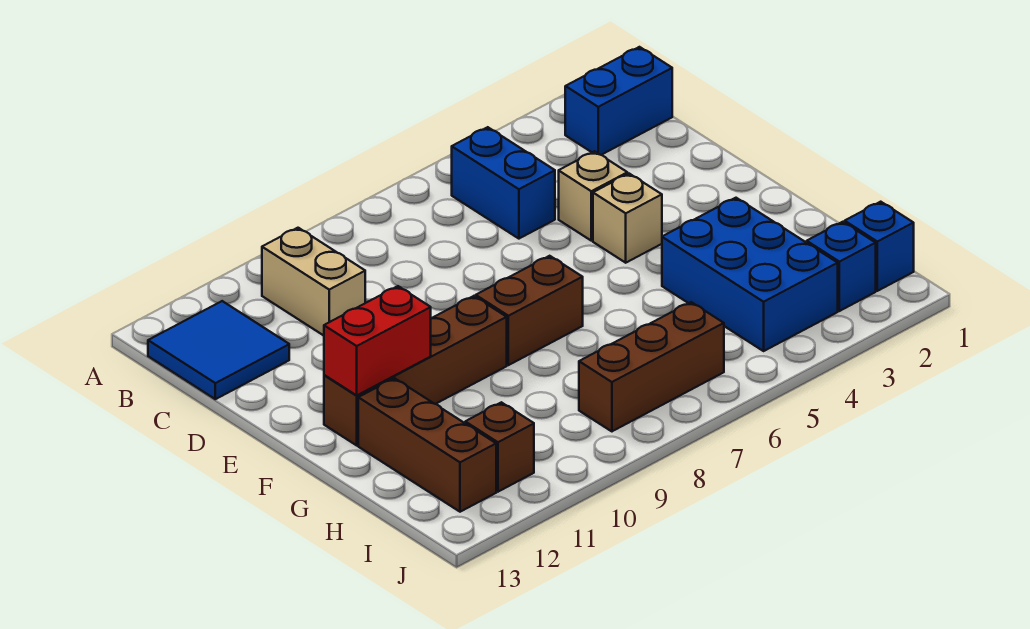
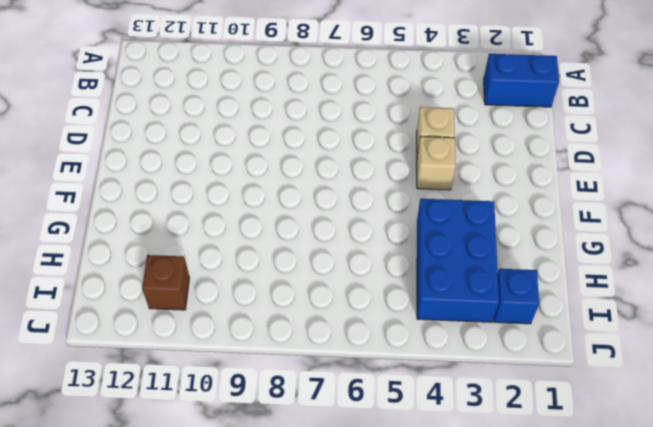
none -> blue brick B5:C5 level 1
none -> tan brick B10:C10 level 1
none -> blue tile B12:C13 level 1

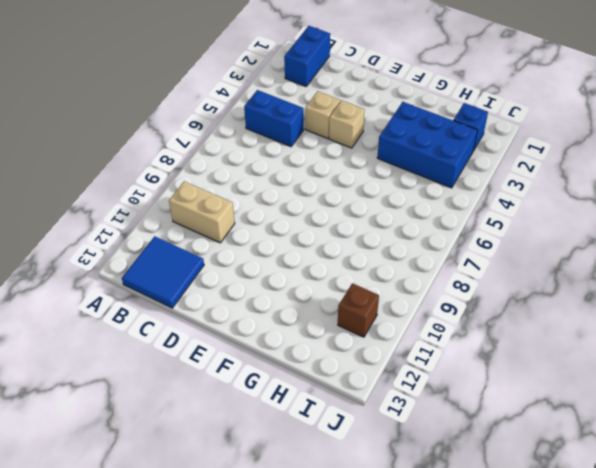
none -> brown brick F7:F8 level 1
none -> brown brick F9:F12 level 1
none -> brown brick G12:I12 level 1

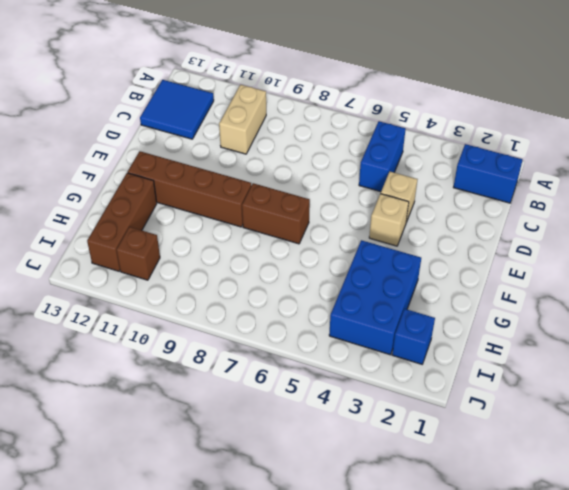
none -> blue brick I1 level 1
none -> brown brick I6:I8 level 1
none -> red brick F11:F12 level 2

